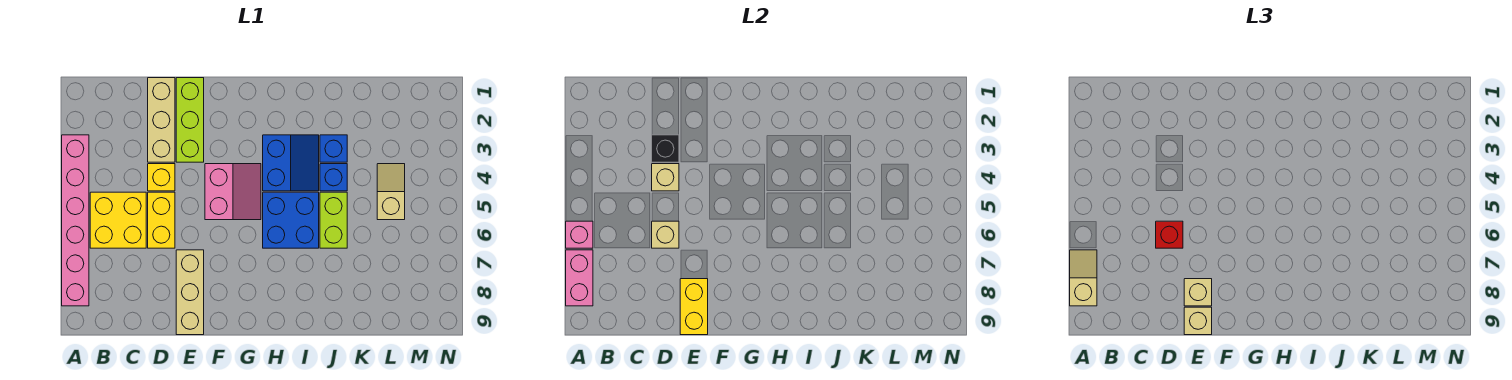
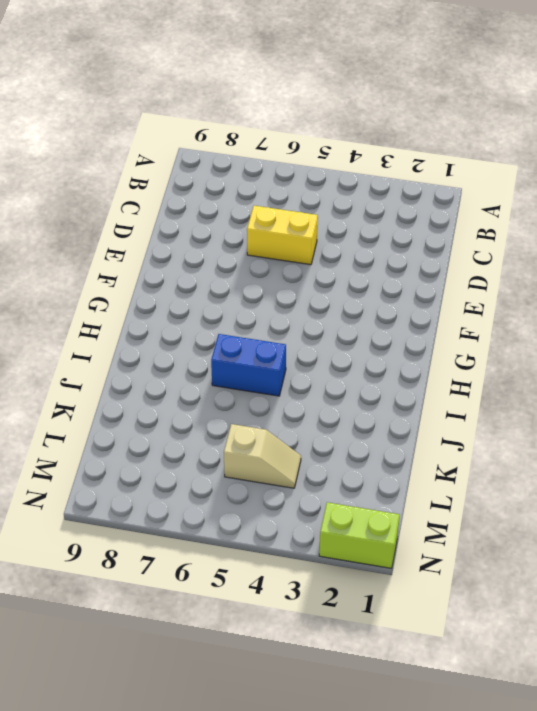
blue brick I5:I6 level 1 -> blue brick H5:I6 level 1
lime brick N1:N2 level 1 -> lime brick J5:J6 level 1
none -> pink brick A3:A8 level 1
none -> yellow brick B5:C6 level 1
none -> tan brick D1:D3 level 1

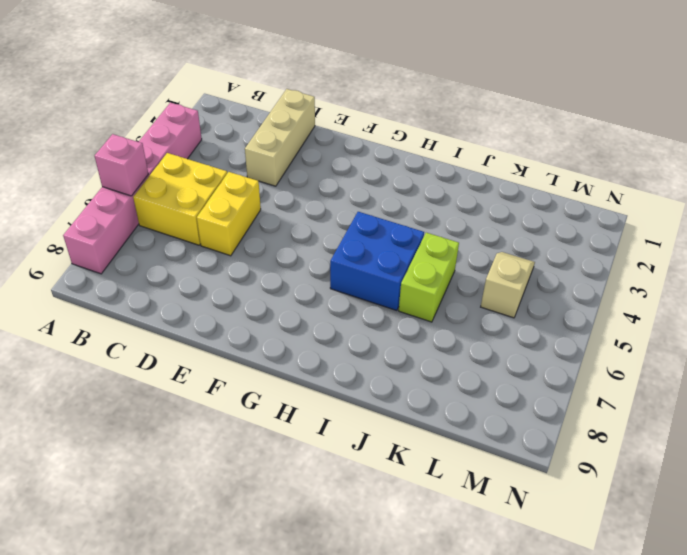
none -> yellow brick D4 level 1
none -> lime brick E1:E3 level 1
none -> tan brick E7:E9 level 1

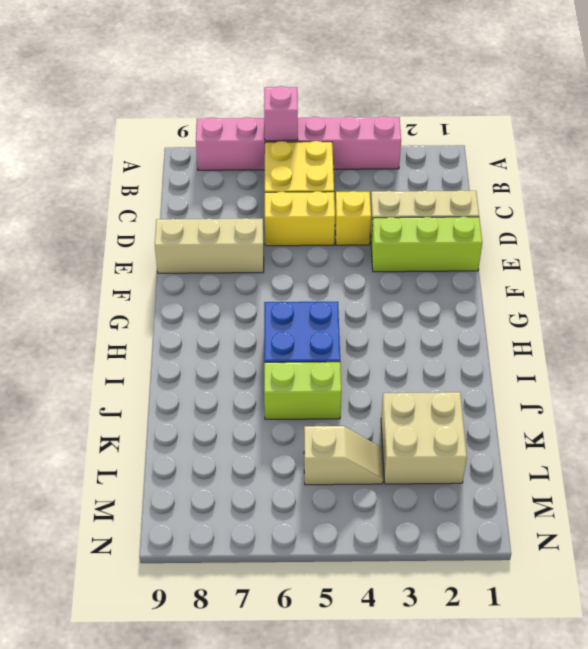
tan brick K2:L3 level 1 -> none
none -> pink slope F4:G5 level 1 top F
none -> blue slope H3:I4 level 1 top H
none -> blue brick J3 level 1

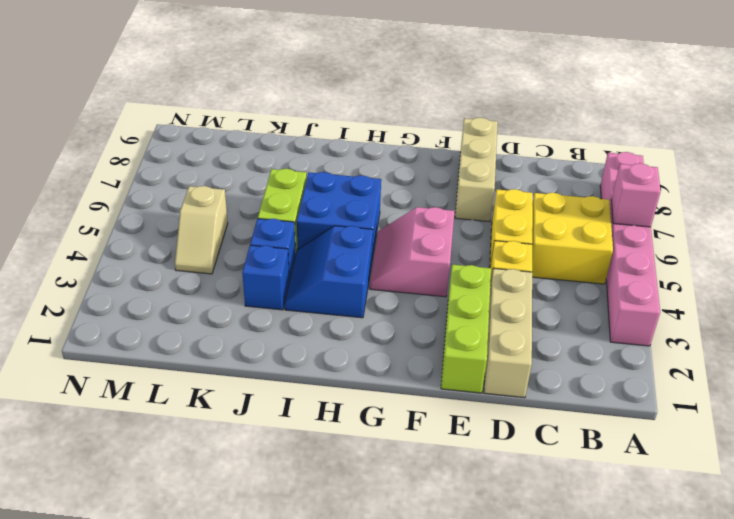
none -> pink brick A7:A8 level 2
none -> black brick D3 level 2
none -> tan brick D4 level 2

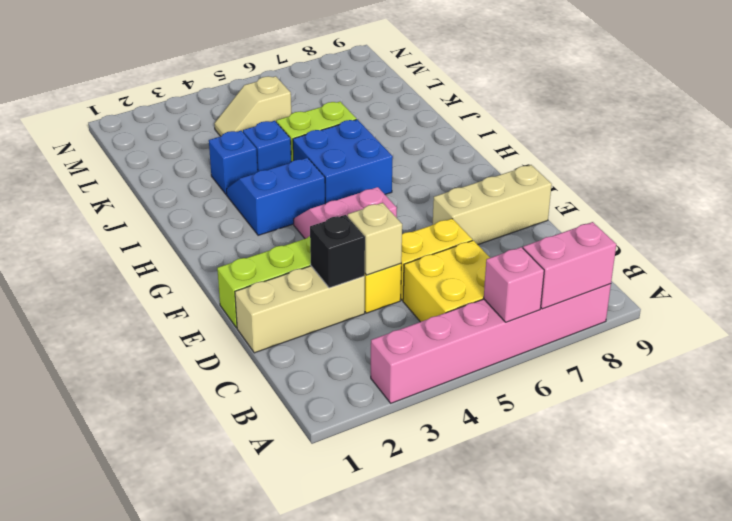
none -> tan brick D6 level 2
none -> yellow brick E8:E9 level 2
none -> tan slope A7:A8 level 3 top 8

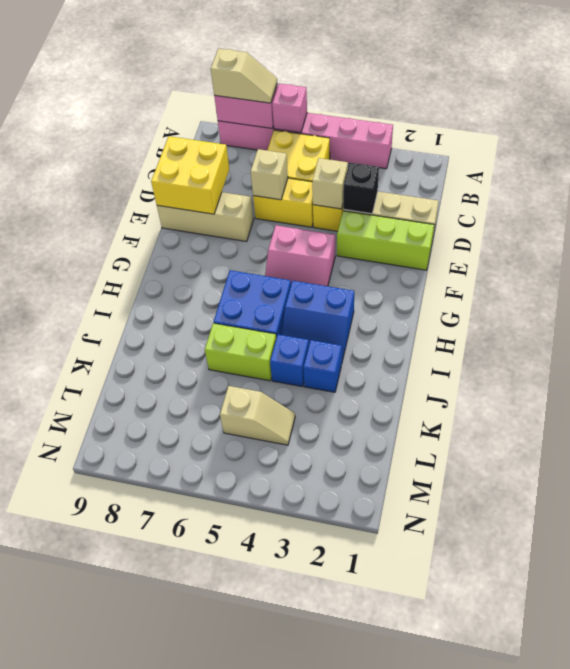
yellow brick D8:E9 level 2 -> yellow brick E8:E9 level 2
none -> red brick D6 level 3
none -> tan brick E8 level 3
none -> tan brick E9 level 3

